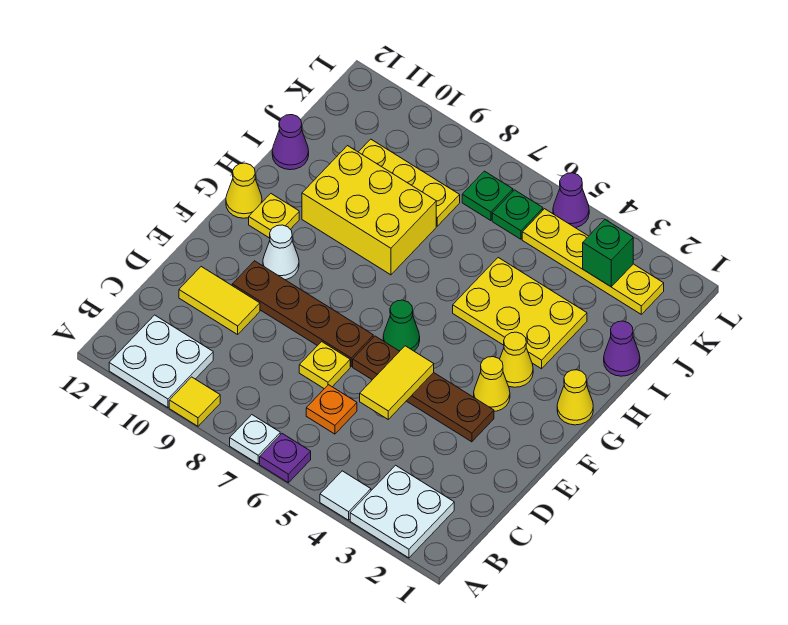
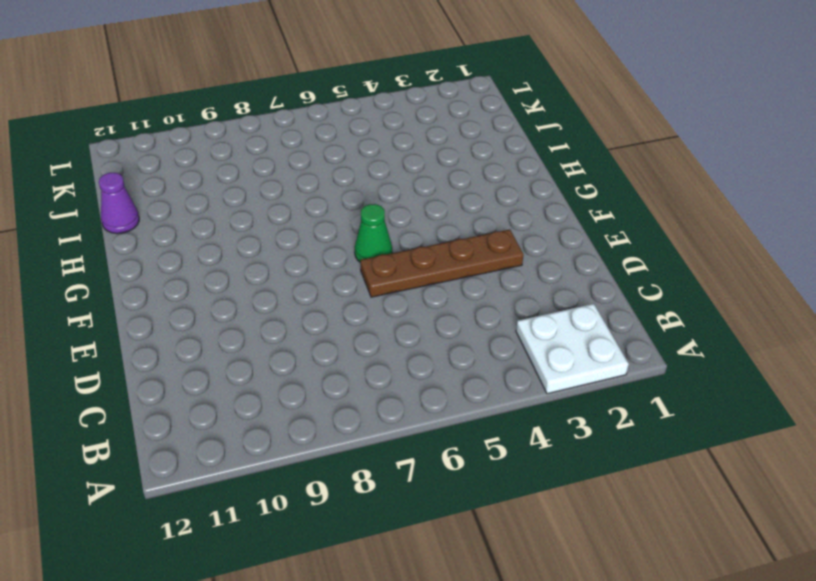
none -> white tile A4 level 1
none -> purple plate A6 level 1
none -> white plate A7 level 1

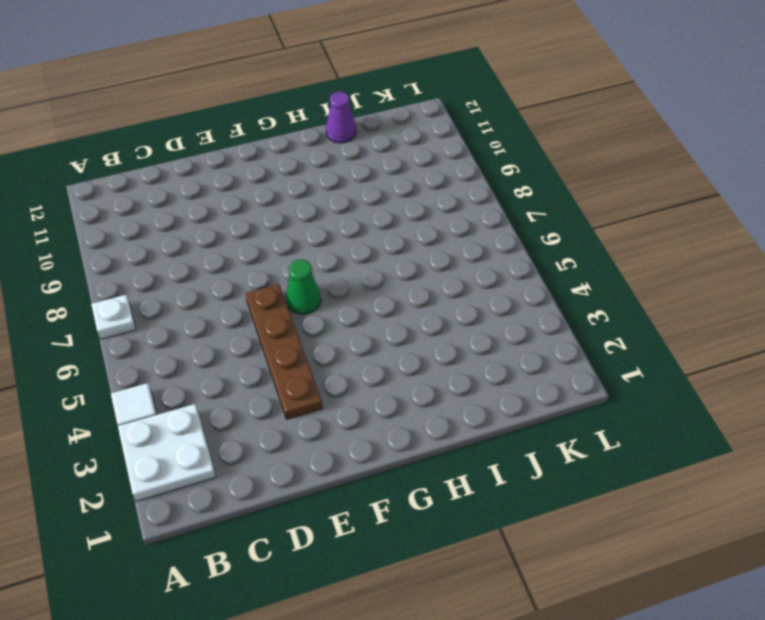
none -> purple plate A6 level 1
none -> yellow tile A9 level 1
none -> white plate A10:B11 level 1

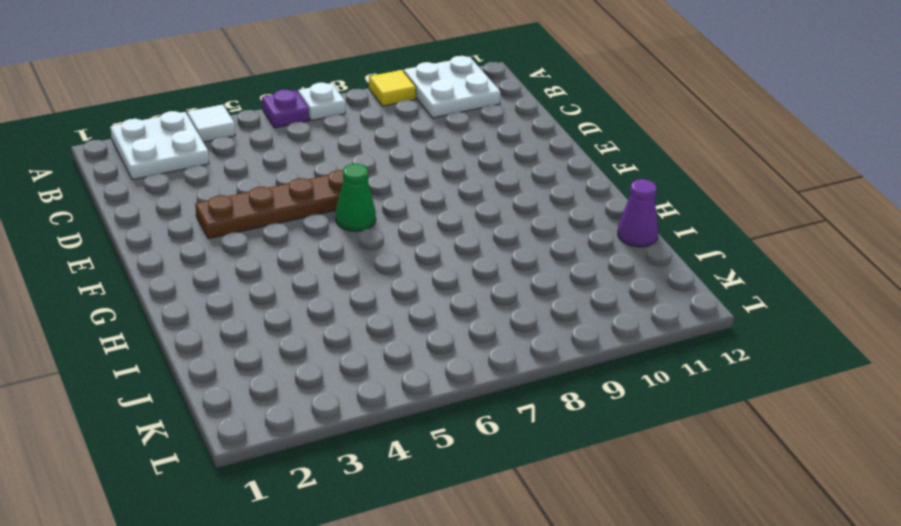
none -> orange plate C6 level 1
none -> yellow plate D7 level 1
none -> yellow tile D10:D11 level 1

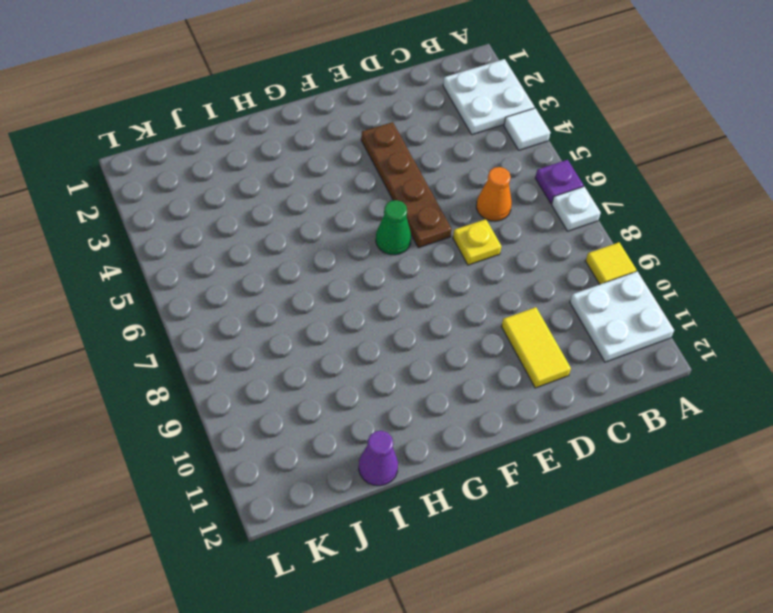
orange cone C6 level 1 -> orange plate C6 level 1
none -> brown plate E7:E10 level 1
none -> yellow cone F3 level 1
none -> white cone F10 level 1

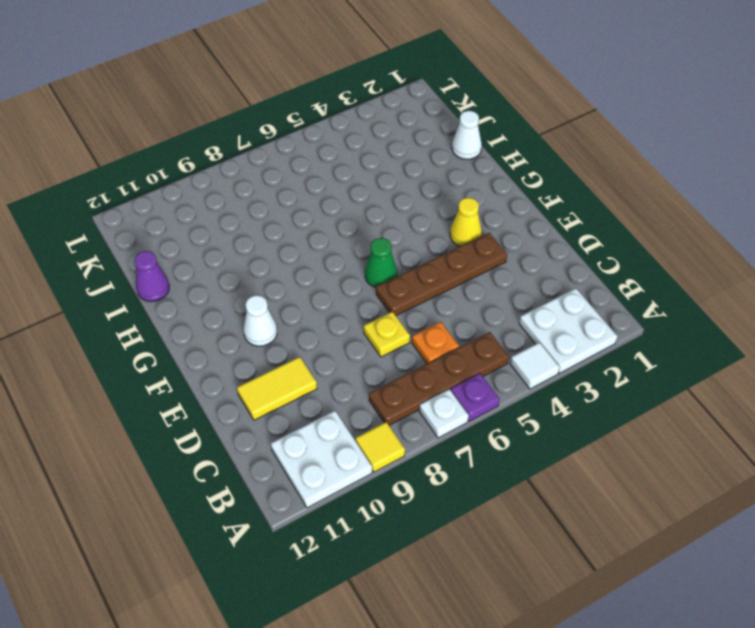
brown plate B5:B8 level 1 -> brown plate E7:E10 level 1
white cone I1 level 1 -> purple cone I1 level 1
none -> yellow cone G1 level 1
none -> yellow cone G3 level 1
none -> yellow plate G11 level 1

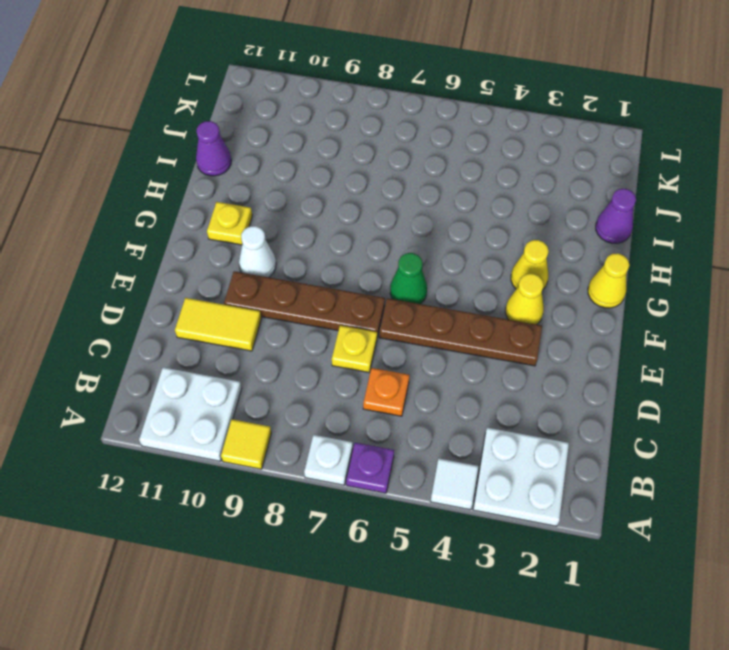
none -> yellow cone G12 level 1
none -> yellow plate H3:I5 level 1
none -> yellow brick H8:I10 level 1

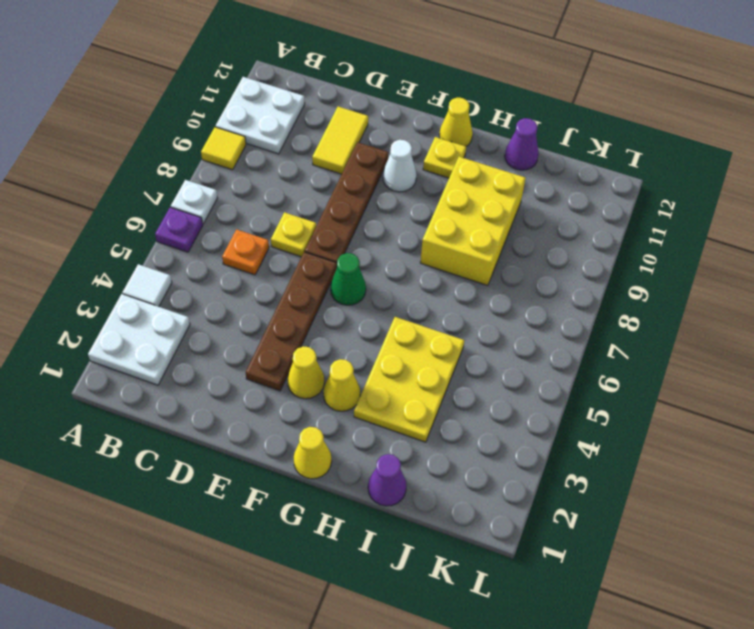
none -> yellow plate J8:J10 level 1
none -> yellow plate K2:K5 level 1
none -> green plate K6 level 1

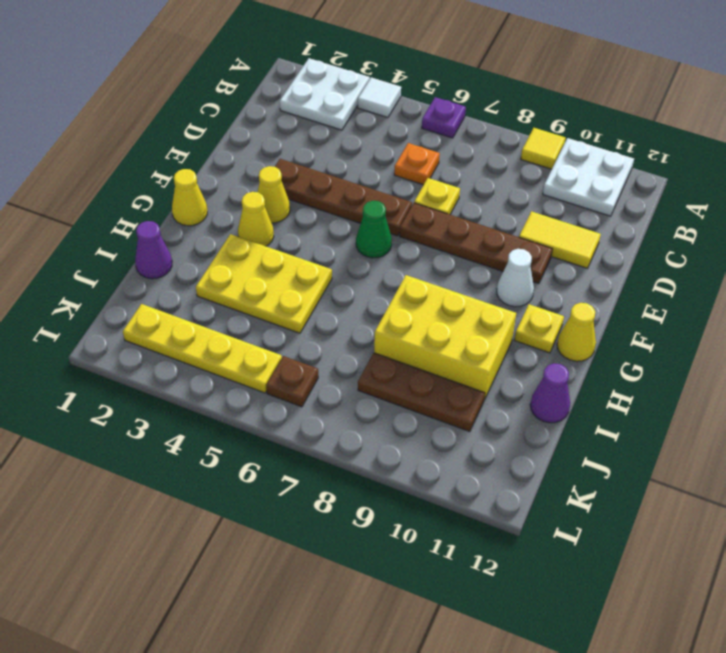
brown plate J8:J10 level 1 -> yellow plate J8:J10 level 1
brown plate K6 level 1 -> green plate K6 level 1
none -> white plate A7 level 1
none -> green plate K7 level 1
none -> purple cone L5 level 1

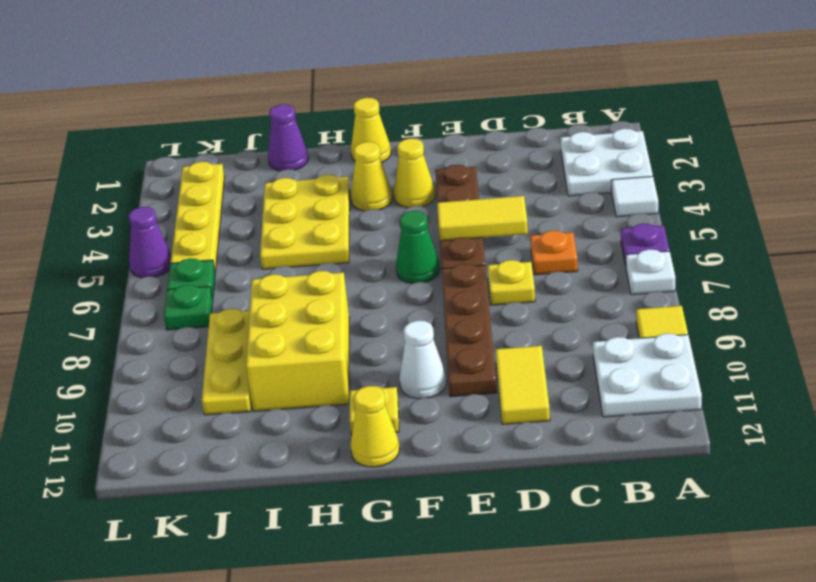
none -> purple cone I12 level 1
none -> green brick K3 level 2

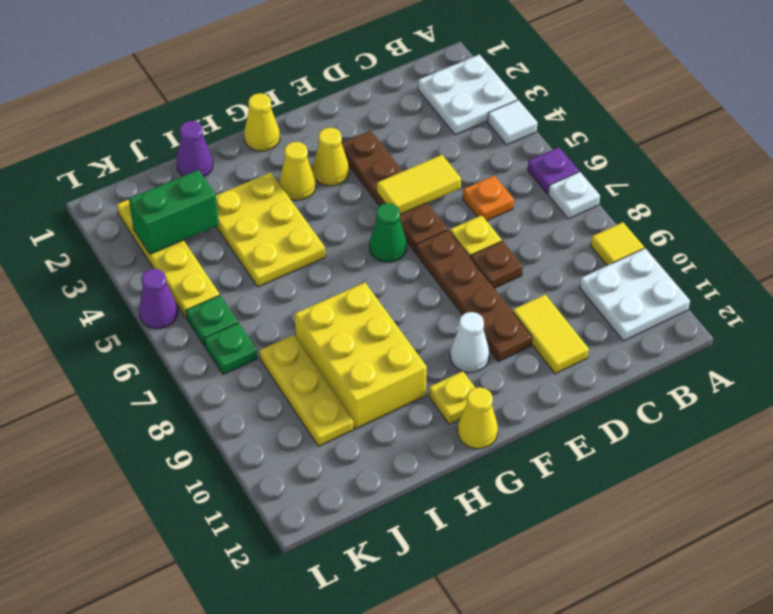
brown plate D8 level 1 -> none
green brick J3:K3 level 2 -> green brick K3 level 2
none -> purple cone I12 level 1

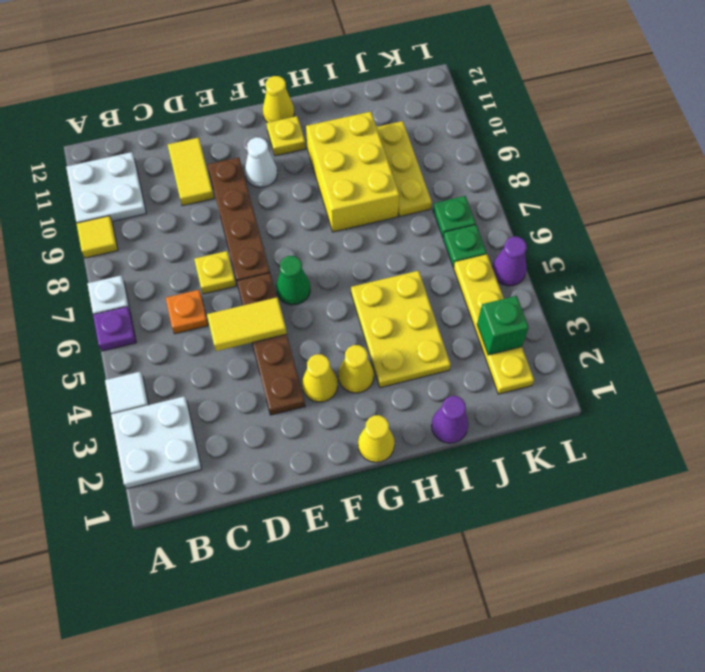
none -> purple cone I12 level 1

